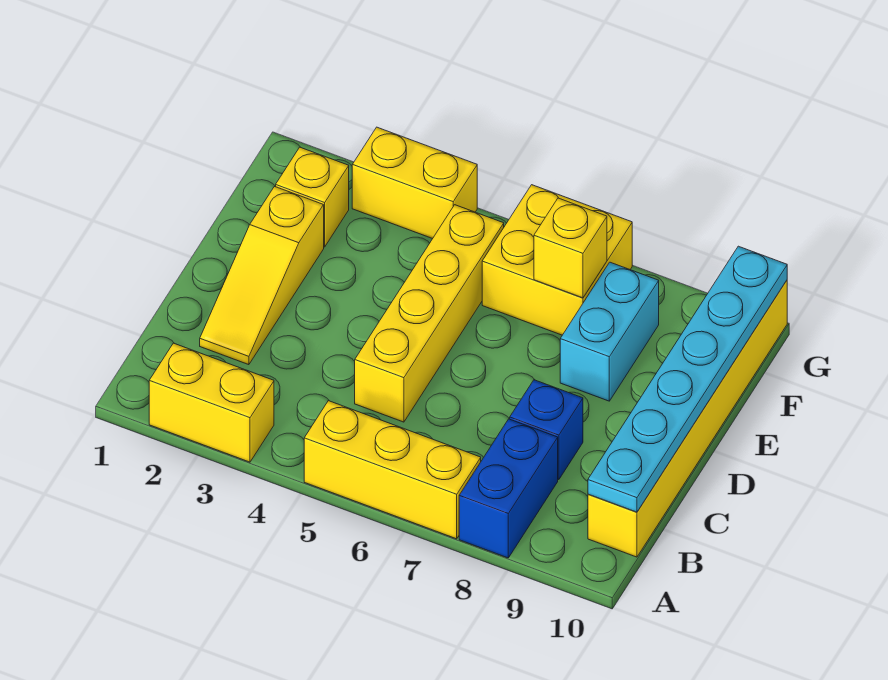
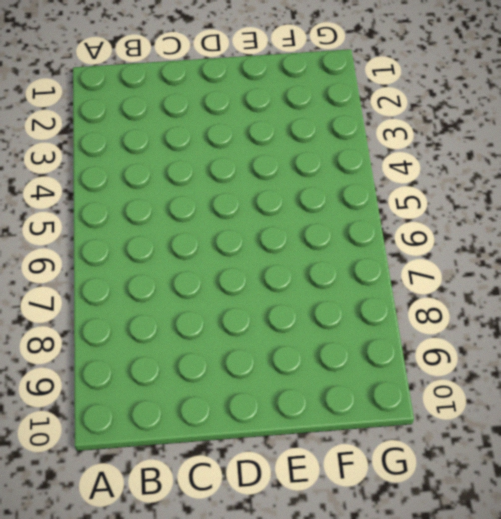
none -> yellow brick A2:A3 level 1
none -> yellow brick A5:A7 level 1
none -> blue brick A8:B8 level 1

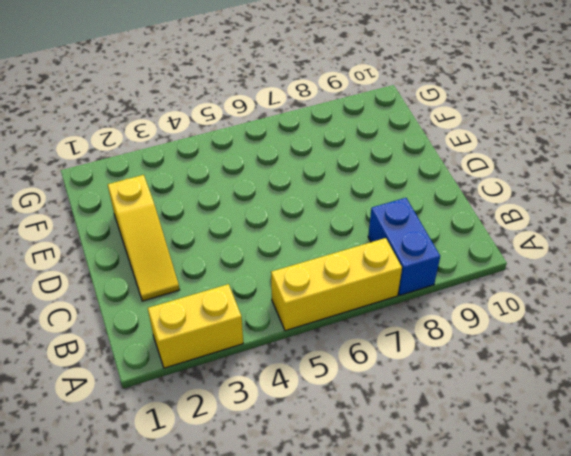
none -> yellow brick B10:G10 level 1
none -> yellow brick C5:F5 level 1
none -> blue brick C8 level 1

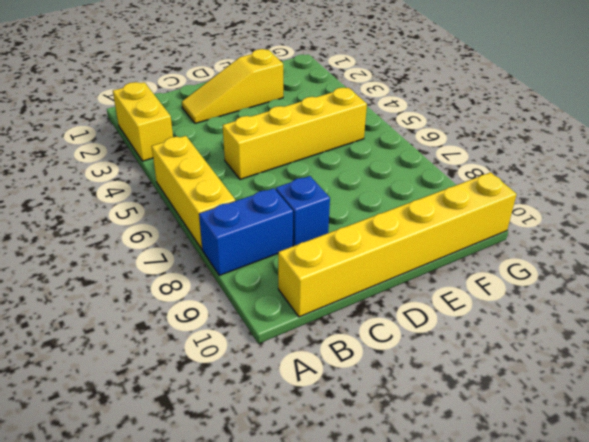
none -> cyan brick E8:F8 level 1
none -> yellow brick F2 level 1
none -> yellow brick F6:G7 level 1

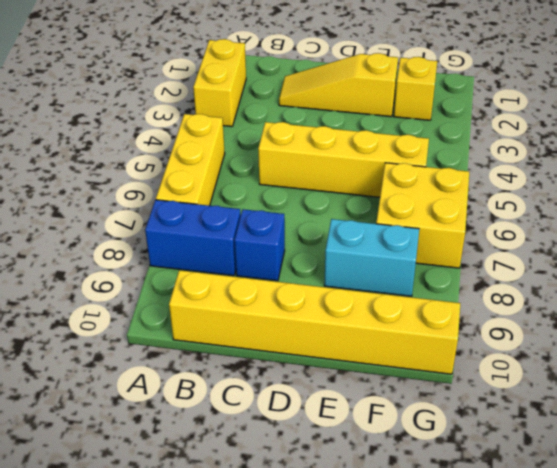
none -> yellow brick G3:G4 level 1
none -> cyan plate B10:G10 level 2
none -> yellow brick F7 level 2

